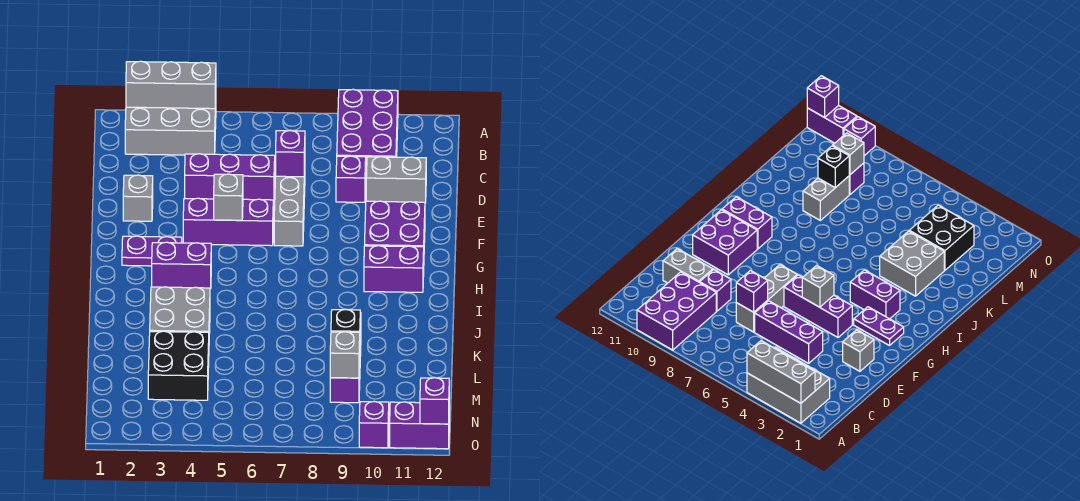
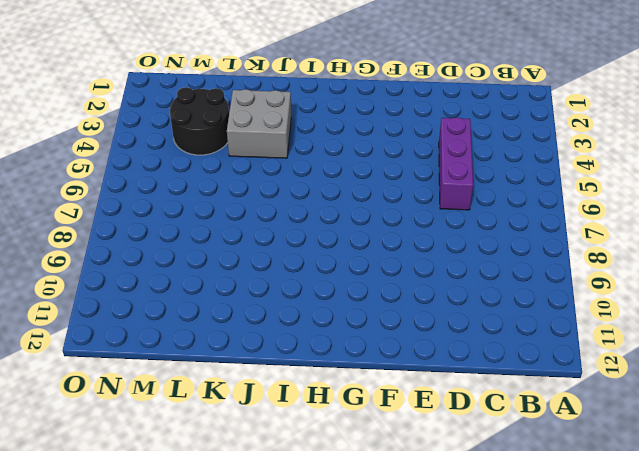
black round brick L3:M4 level 1 -> black brick L3:M4 level 1
none -> grey brick A2:B4 level 1
none -> purple brick A9:C10 level 1
none -> grey brick D7:F7 level 1

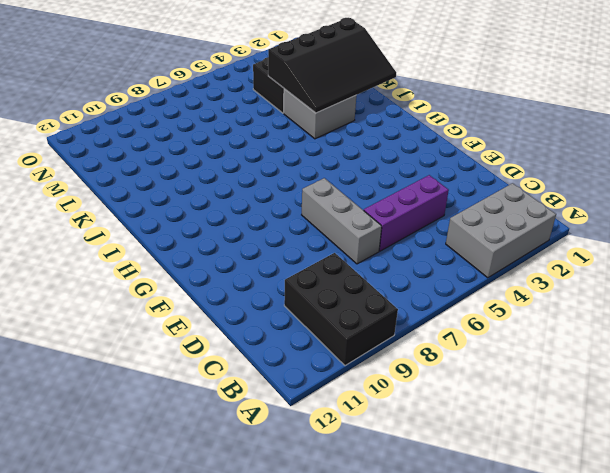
black brick A9:C10 level 1 -> purple brick A9:C10 level 1
black slope J1:L4 level 2 top L -> none
none -> purple brick D9 level 1
none -> grey brick D10:D11 level 1
none -> grey brick E2 level 1

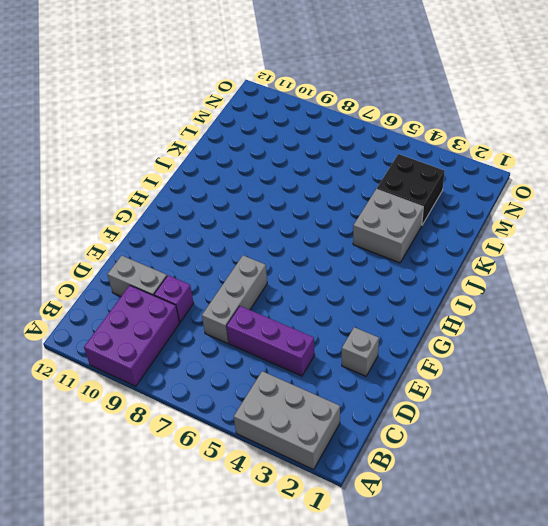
none -> purple brick F4:F6 level 1
none -> purple brick F10:G11 level 1
none -> purple plate G2:G3 level 1

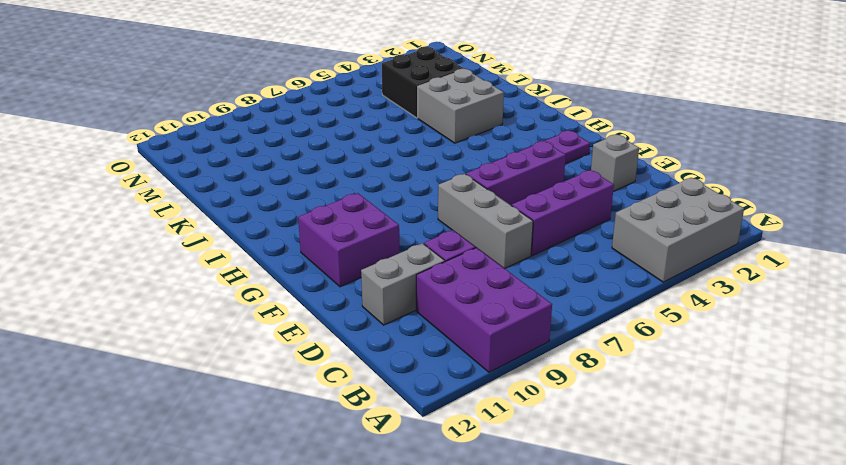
none -> purple brick H3:H4 level 1
none -> purple brick H10:H11 level 1
none -> grey brick K9:L9 level 1

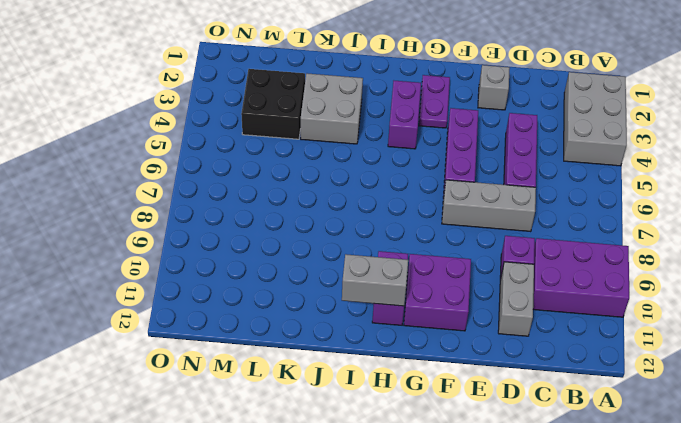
grey brick H11:I11 level 2 -> grey brick K9:L9 level 1
none -> purple brick M9 level 1
none -> purple brick O10 level 1
none -> purple brick O11:O12 level 1

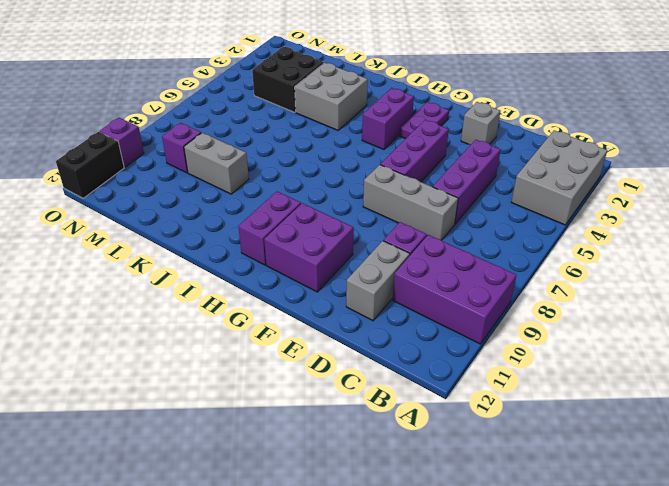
black brick O11:O12 level 1 -> purple brick O11:O12 level 1
none -> grey brick A2:A4 level 2
none -> purple brick D7 level 2
none -> grey brick F5 level 2

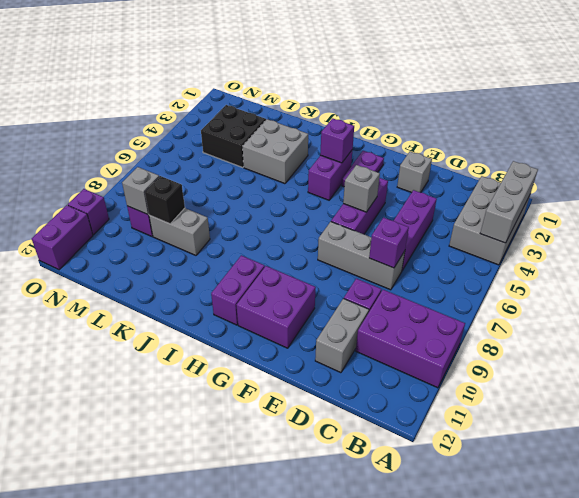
purple brick H3 level 2 -> purple brick O12 level 2

